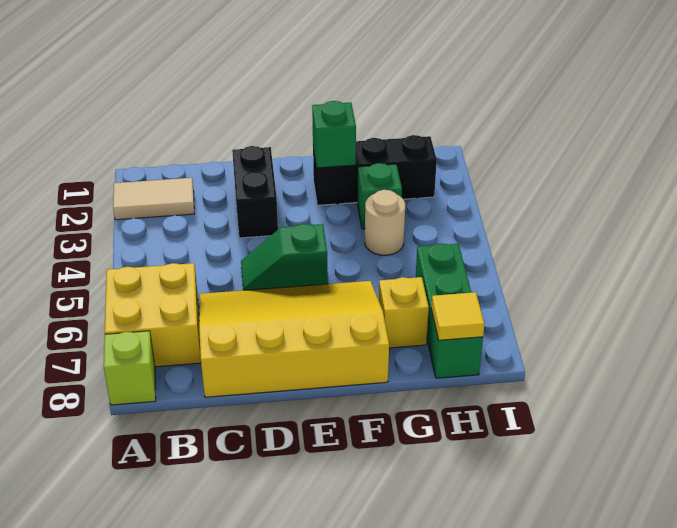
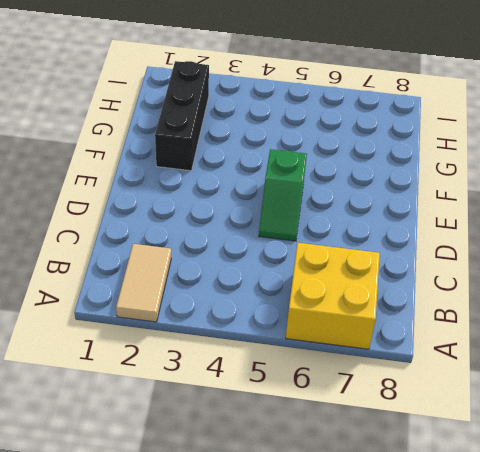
none -> lime brick A8 level 1
none -> yellow slope C6:F8 level 1 top 8
none -> black brick D2:D3 level 1

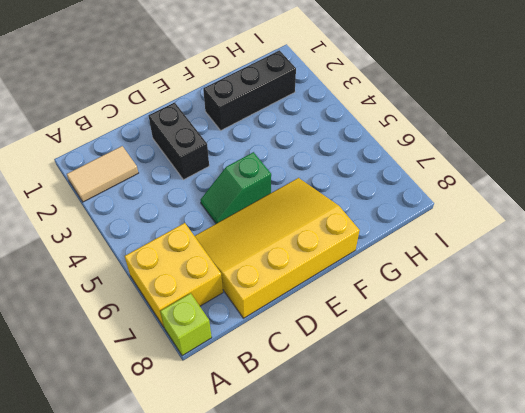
none -> green brick G3 level 1
none -> tan round brick G4 level 1
none -> yellow brick G7 level 1

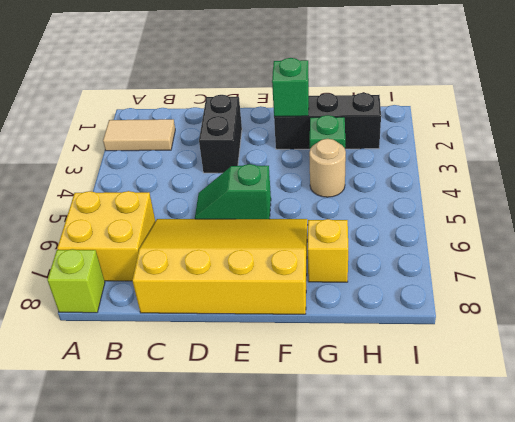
none -> green brick H6:H8 level 1
none -> yellow tile H8 level 2

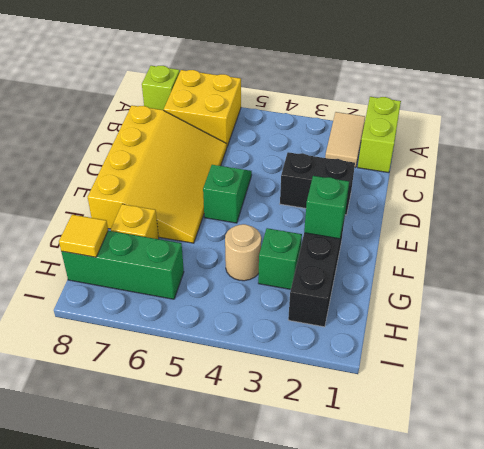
lime brick A1:B1 level 1 -> none

